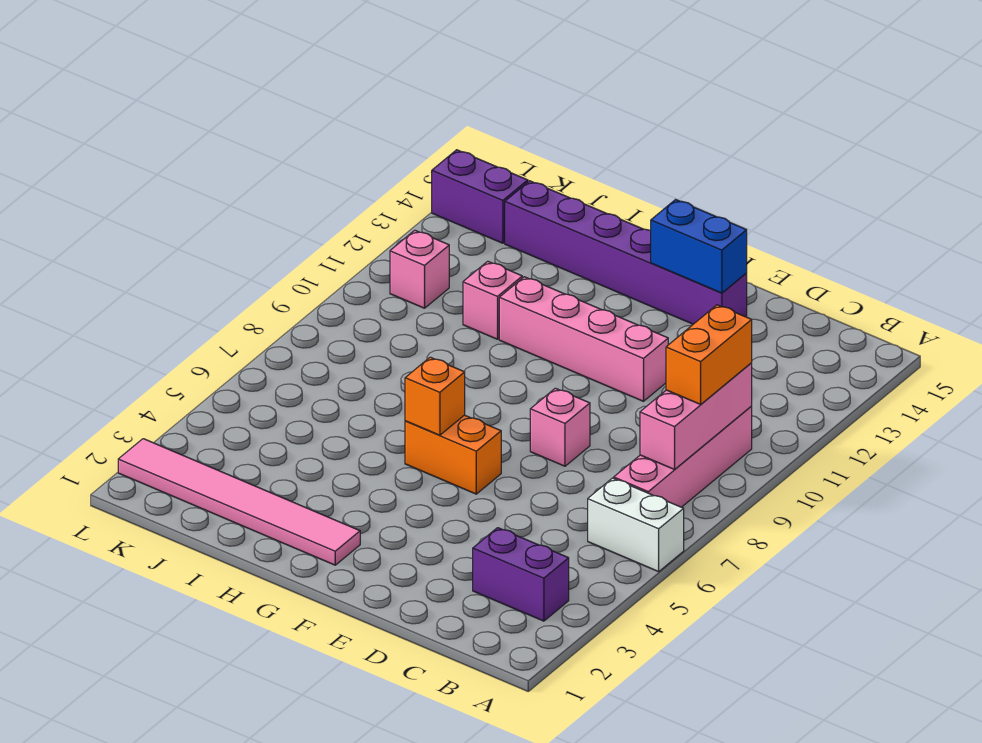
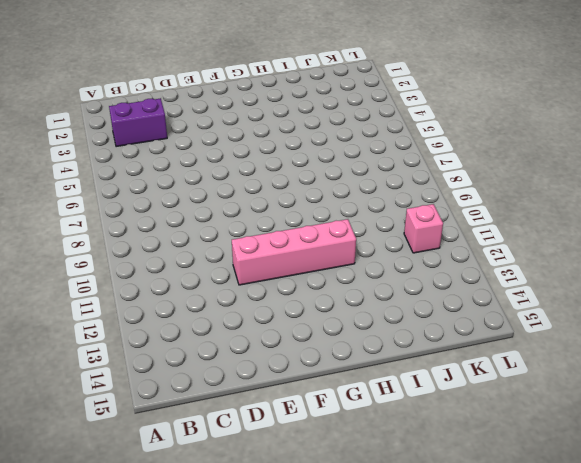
none -> white brick A6:B6 level 1
none -> pink brick B7:B10 level 1
none -> pink brick E8 level 1

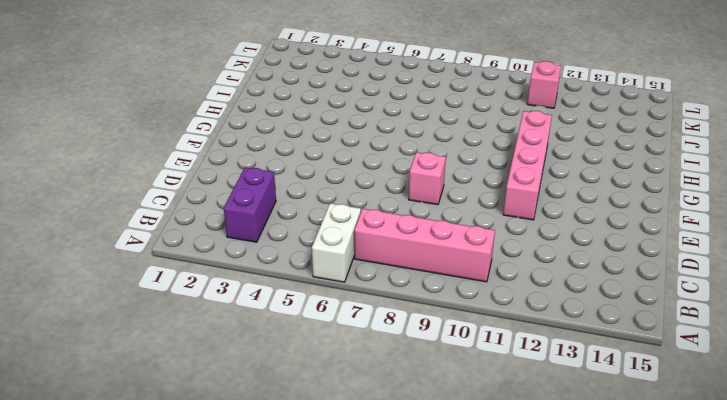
none -> purple brick E14:J14 level 1
none -> orange brick F6:G6 level 1
none -> pink tile G2:L2 level 1

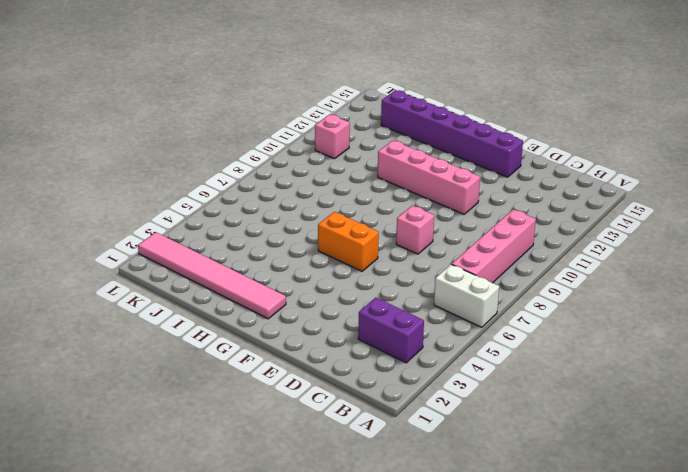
none -> pink brick I11 level 1
none -> purple brick K14:L14 level 1
none -> pink brick B8:B10 level 2

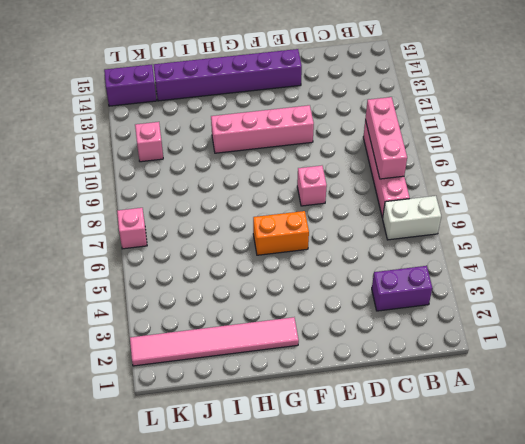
pink brick L7 level 1 -> pink brick I11 level 1
none -> blue brick E14:F14 level 2
none -> orange brick G6 level 2
none -> orange brick B9:B10 level 3

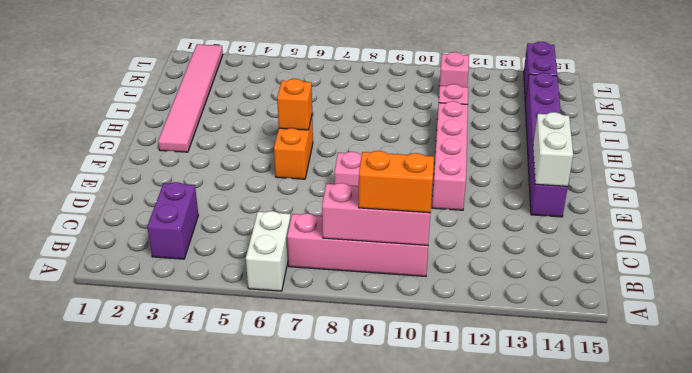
white brick E14:F14 level 2 -> blue brick E14:F14 level 2

